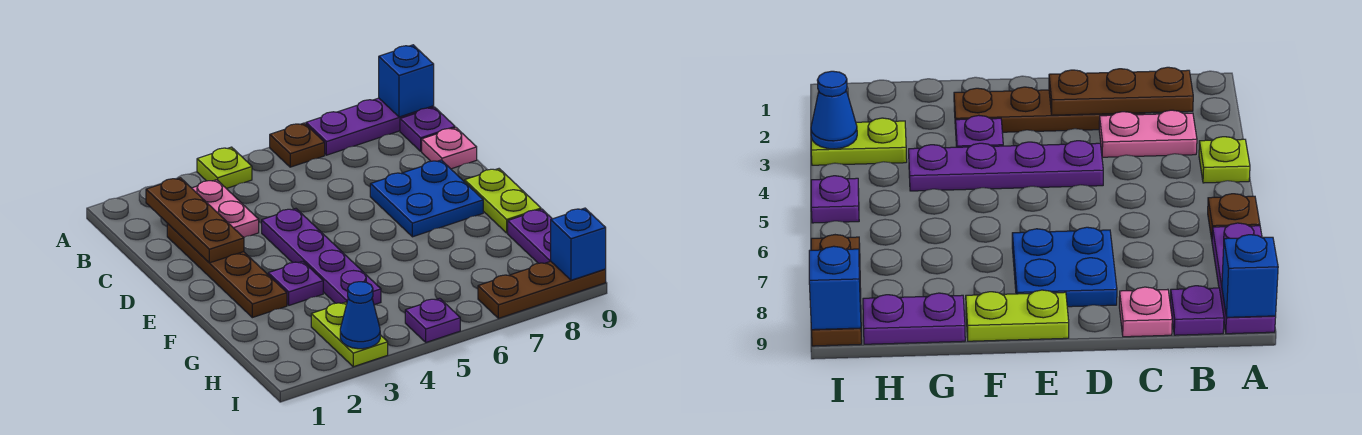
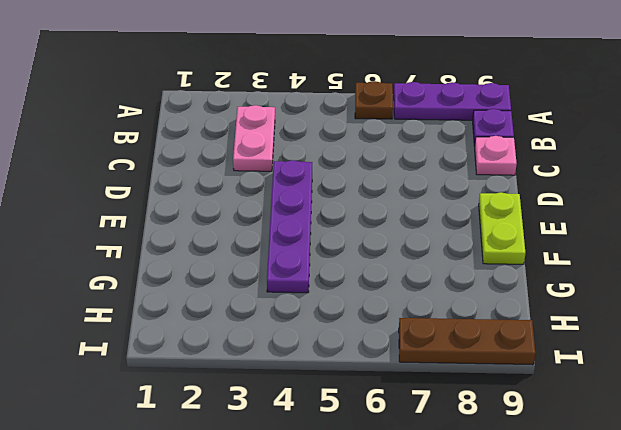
none -> lime plate A4 level 1
none -> brown plate C2:F2 level 1
none -> blue plate D7:E8 level 1

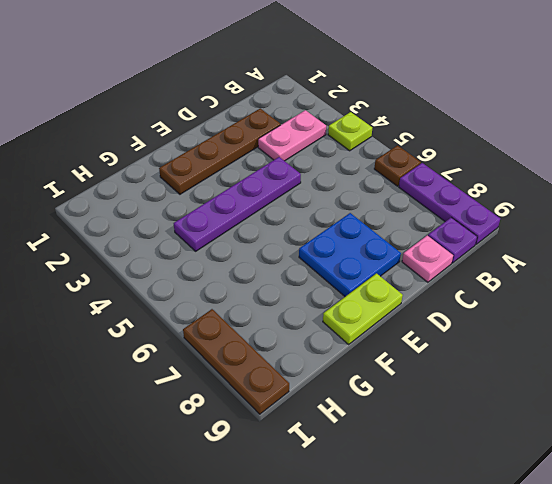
none -> purple plate F3 level 1
none -> purple plate G9:H9 level 1
none -> lime plate H3:I3 level 1

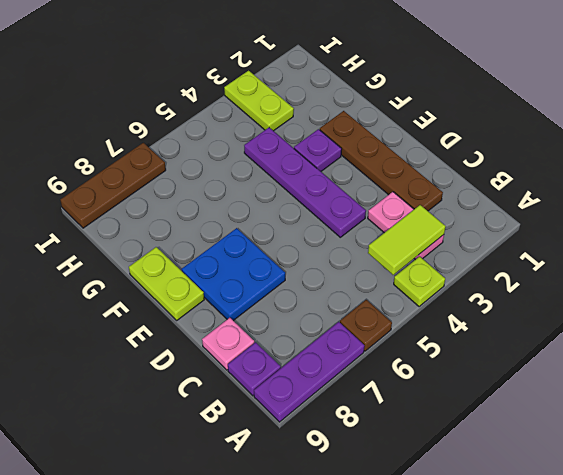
lime tile B3:B4 level 2 -> none
none -> purple plate G9:H9 level 1
none -> purple plate I5 level 1
none -> blue brick A9 level 2

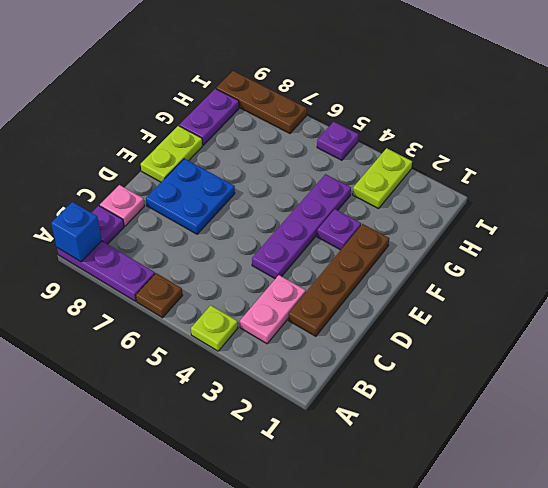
none -> brown plate B2:D2 level 2
none -> blue cone I3 level 2
none -> blue brick I9 level 2

